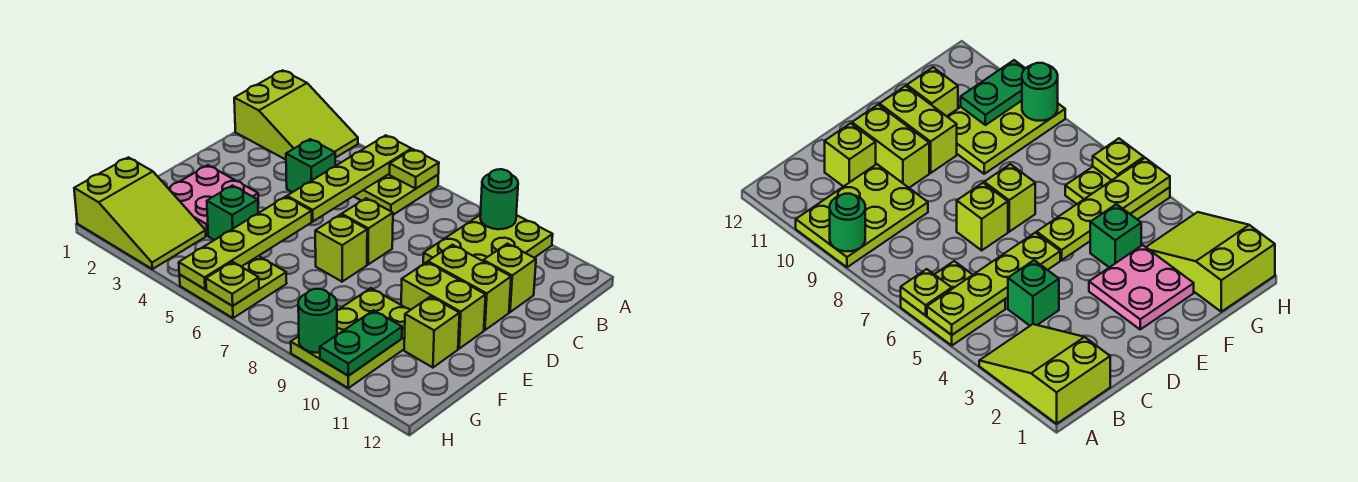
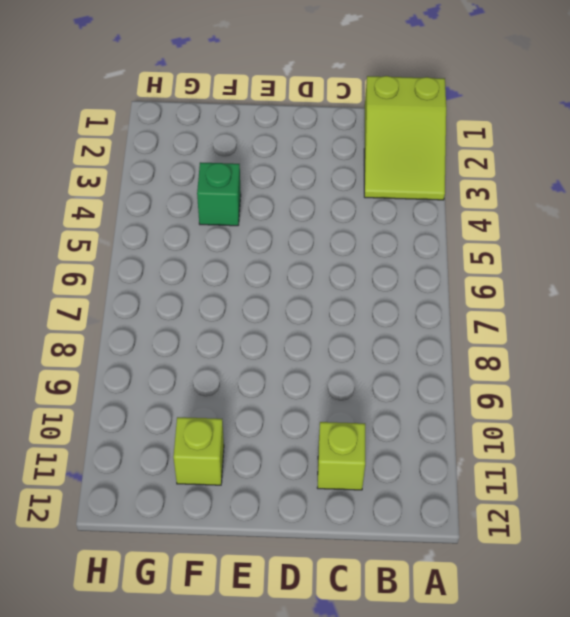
none -> lime plate A5:B6 level 1
none -> lime plate A9:C10 level 1
none -> green brick C4 level 1

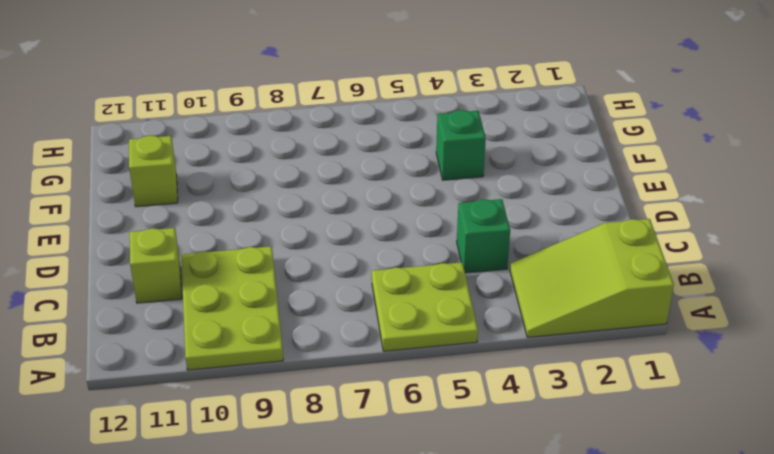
none -> lime brick D7 level 1
none -> lime brick D10:D11 level 1
none -> pink plate E2:F3 level 1

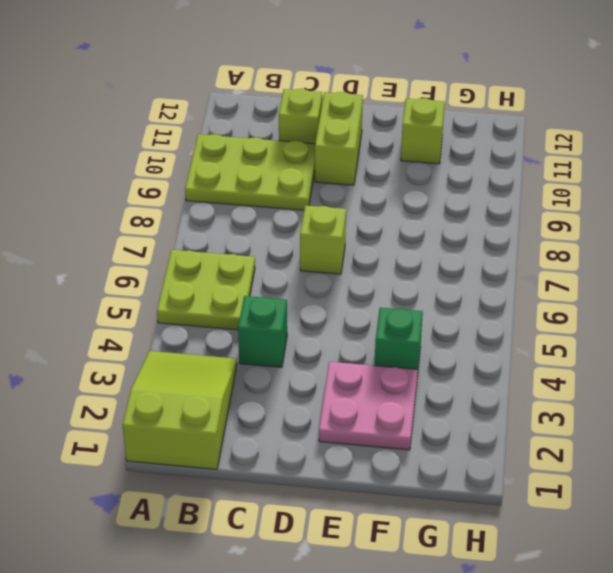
none -> lime brick E7 level 1
none -> lime brick E10:E11 level 1
none -> lime plate F9:H10 level 1

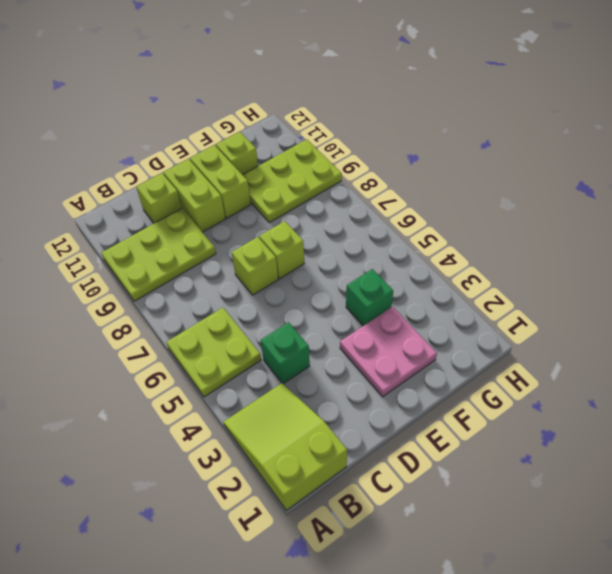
none -> lime slope G1:H3 level 1 top 1
none -> lime plate G5:H6 level 1
none -> lime plate A5:D5 level 2

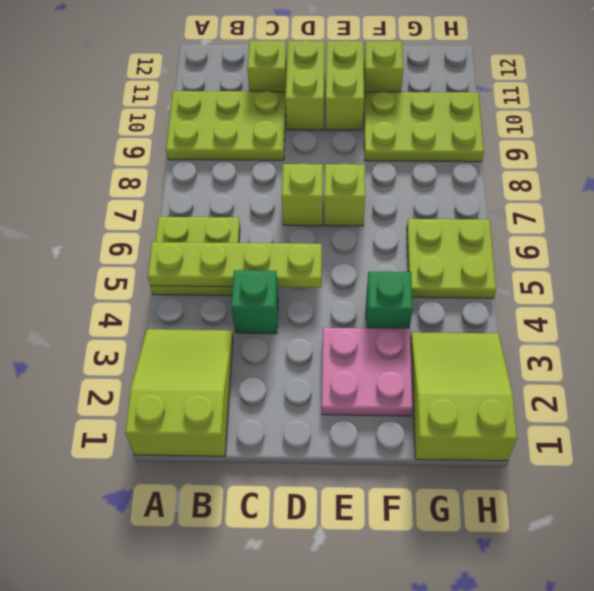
none -> lime plate A6 level 2
none -> green round brick A9 level 2
none -> lime plate E5:H5 level 2

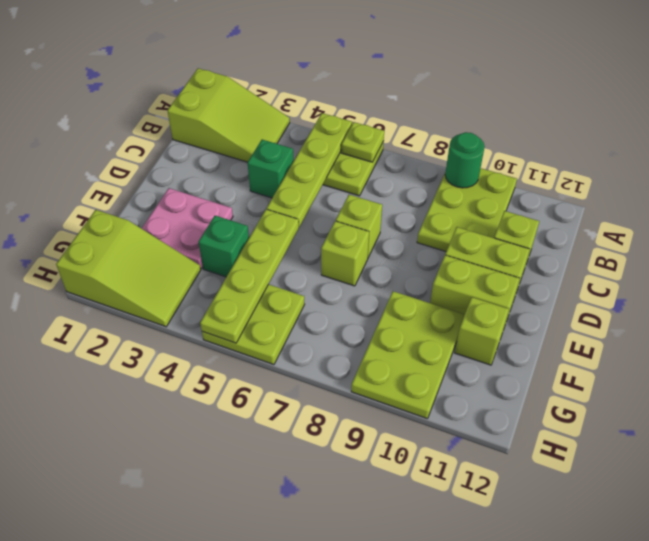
none -> green plate G10:H10 level 2
none -> lime plate H6 level 2
none -> green round brick H9 level 2

